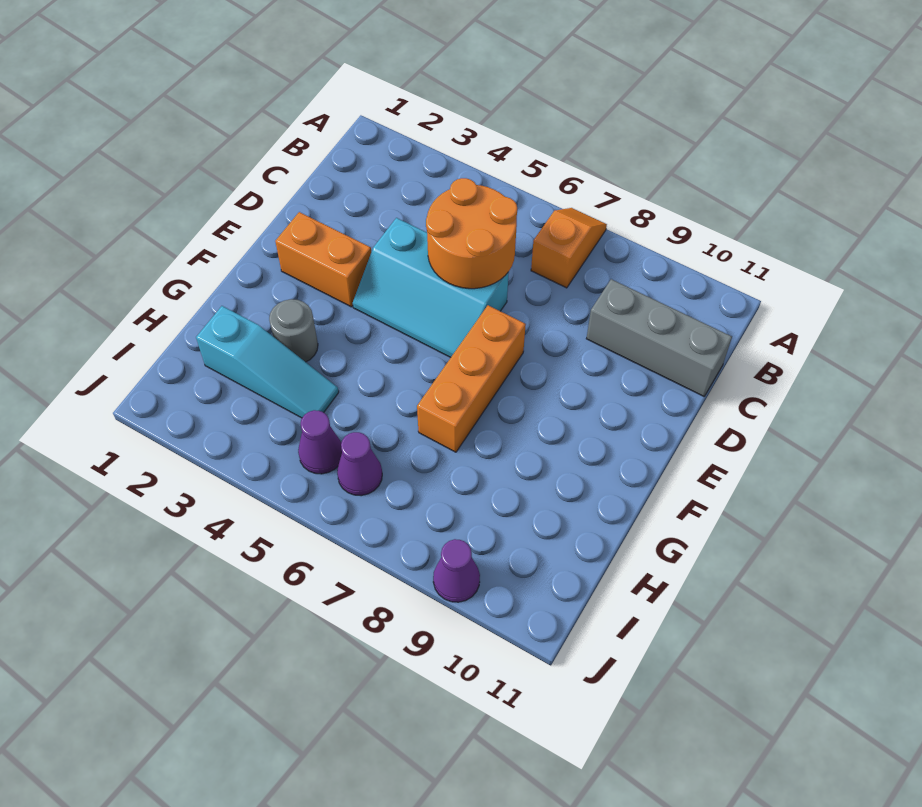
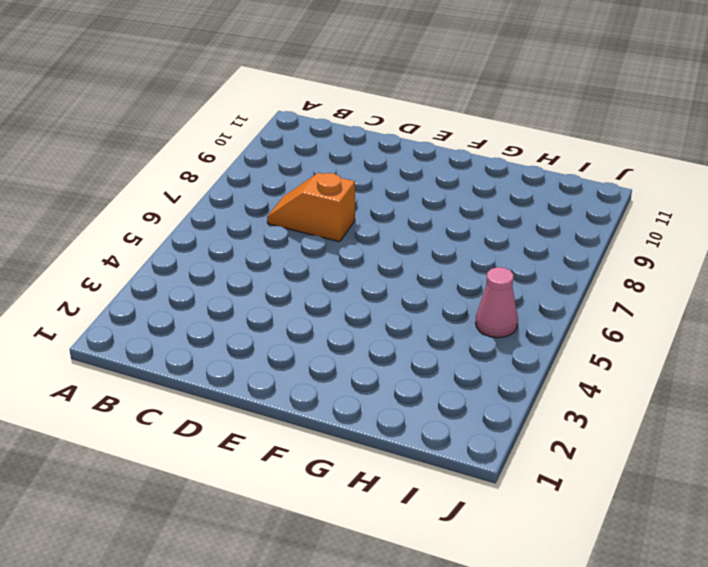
orange slope C7:D7 level 1 top D -> orange slope A7:B7 level 1 top B
pink cone I5 level 1 -> purple cone I5 level 1
none -> grey brick C9:C11 level 1
none -> cyan slope D4:E6 level 1 top D

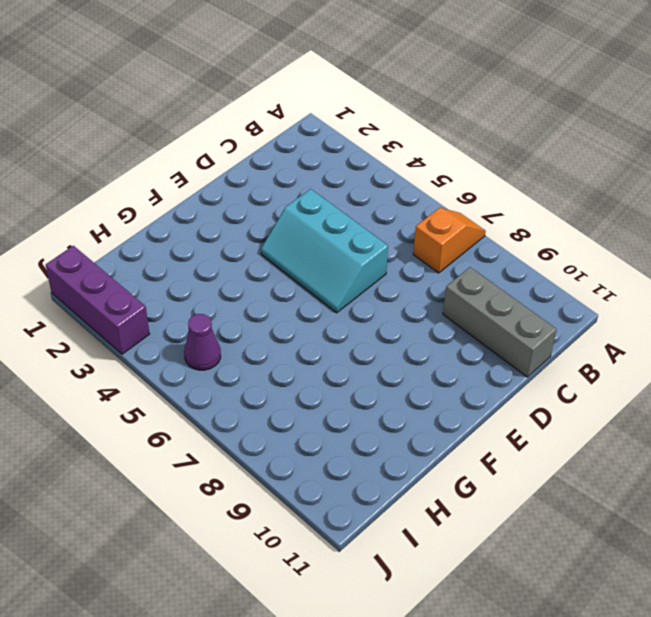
purple brick J1:J3 level 1 -> none
none -> orange brick E2:E3 level 1
none -> orange brick E7:G7 level 1

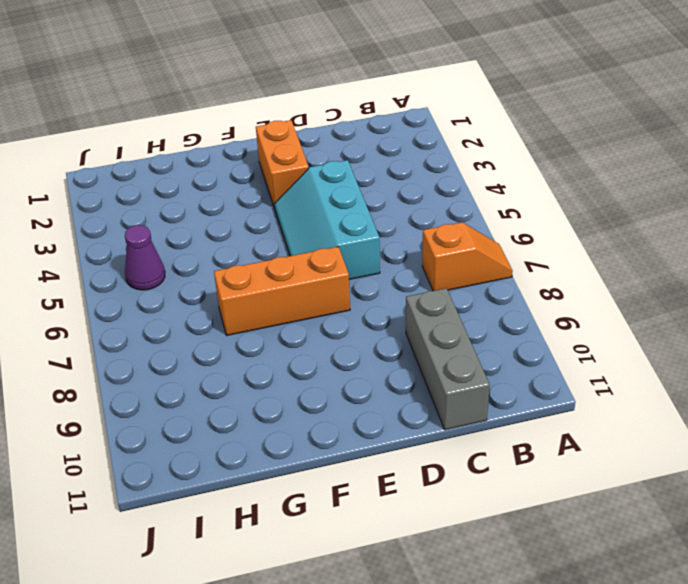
none -> grey round brick G3 level 1
none -> cyan slope H2:H4 level 1 top 2

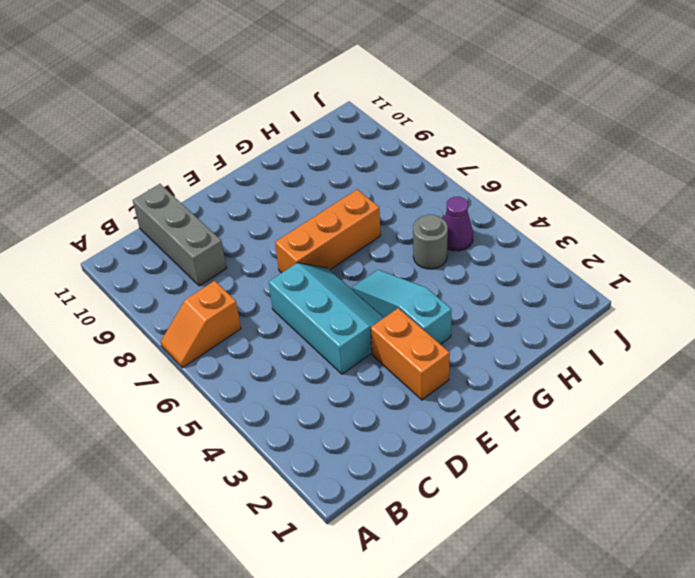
cyan slope F3:F5 level 1 top 3 -> cyan slope H2:H4 level 1 top 2
grey round brick H5 level 1 -> grey round brick G3 level 1
none -> purple cone I6 level 1
none -> purple cone J9 level 1

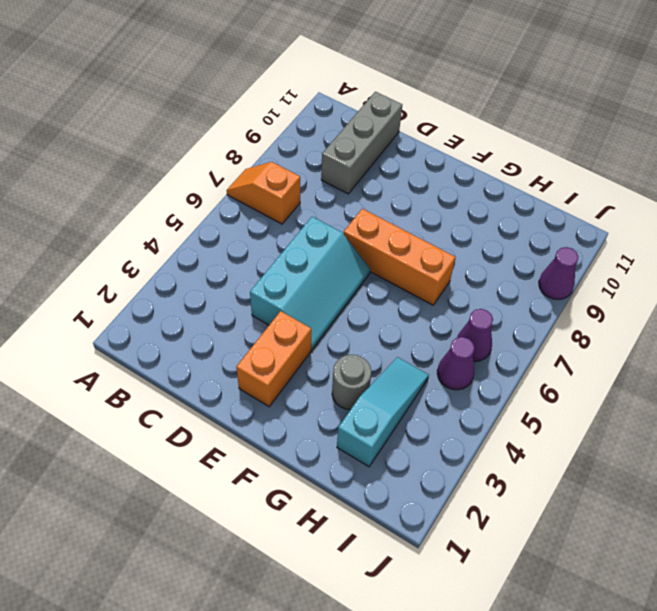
none -> orange round brick C5:D6 level 2

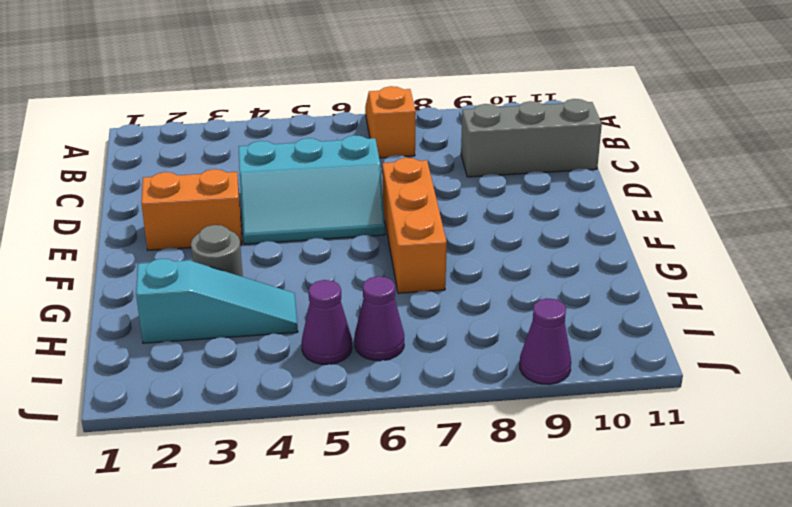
none -> orange round brick C5:D6 level 2

